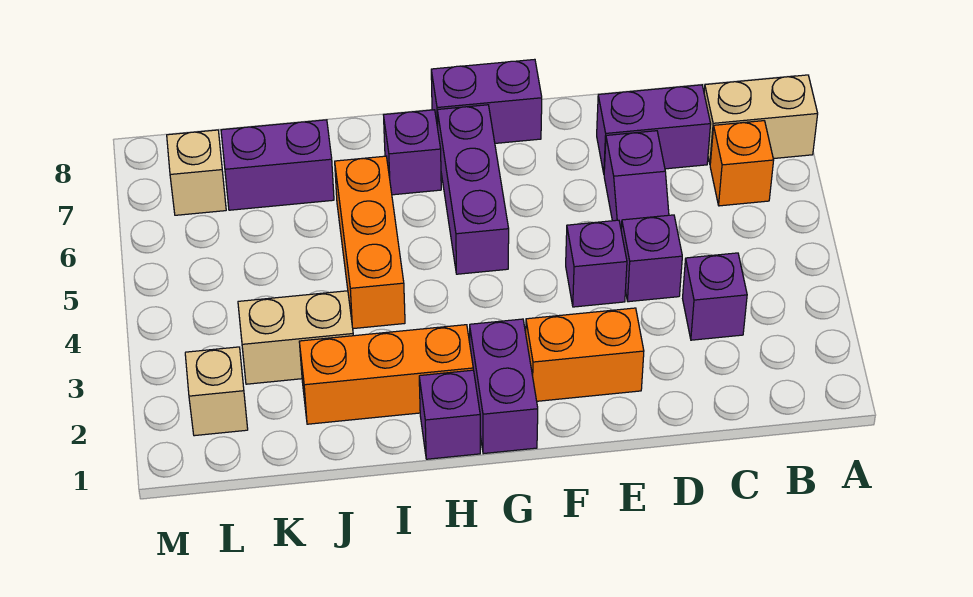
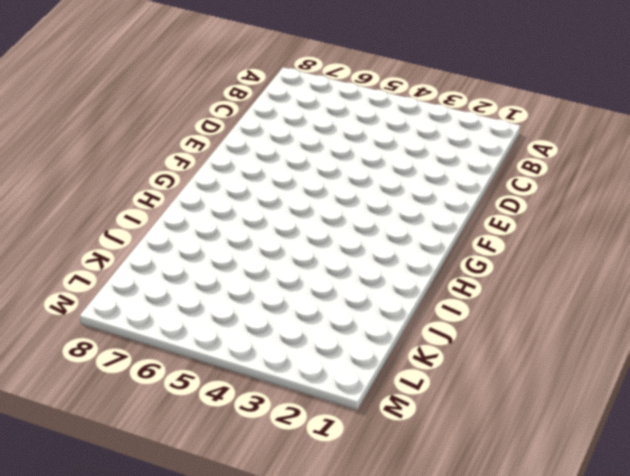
none -> tan brick A7:B7 level 1
none -> orange brick B6 level 1
none -> purple brick C3 level 1

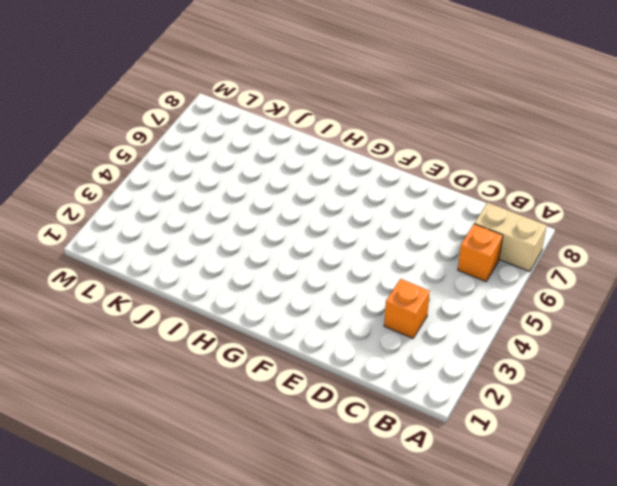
orange brick C3 level 1 -> purple brick C3 level 1
none -> purple brick C7:D7 level 1
none -> purple brick D4 level 1
none -> purple slope D5:D6 level 1 top 6

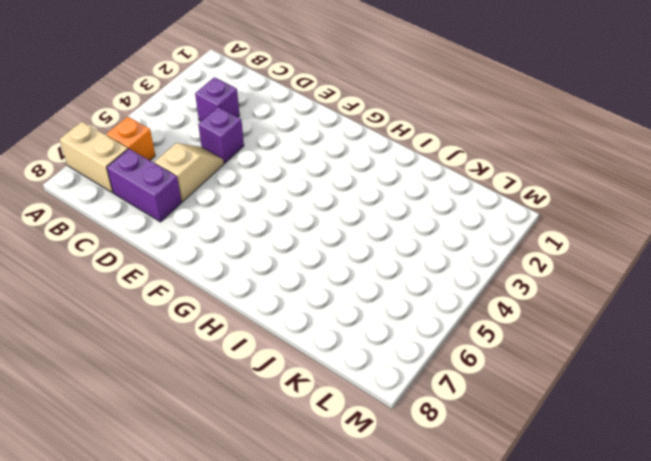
tan slope D5:D6 level 1 top 6 -> purple slope D5:D6 level 1 top 6
none -> orange brick E2:F2 level 1
none -> purple brick E4 level 1
none -> purple brick F8:G8 level 1

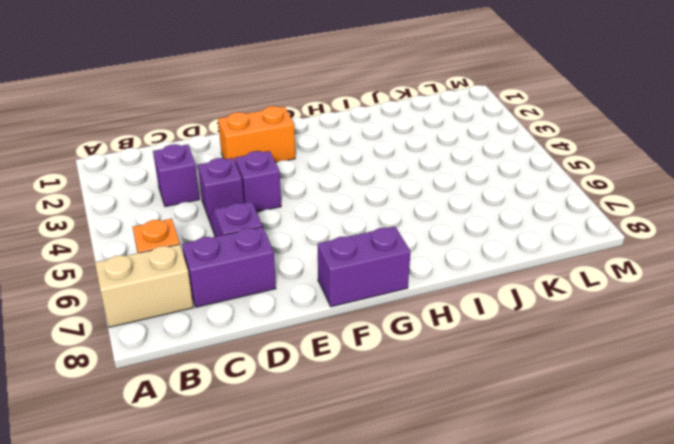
none -> purple brick G1:G2 level 1
none -> purple brick G5:G7 level 1
none -> purple brick H1 level 1

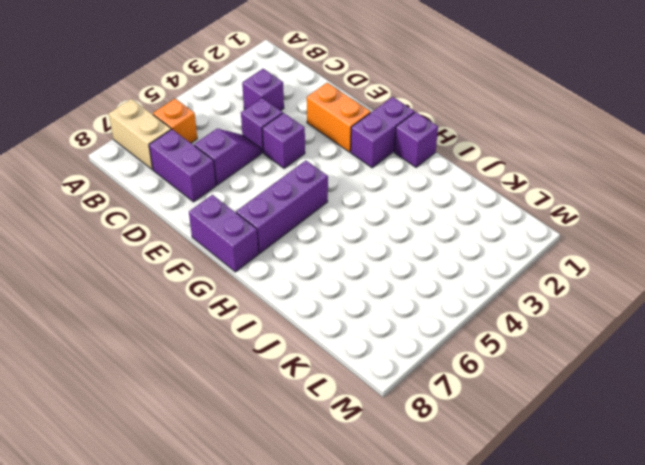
none -> orange brick H2:J2 level 1
none -> purple brick H7 level 1
none -> orange brick I4:I6 level 1

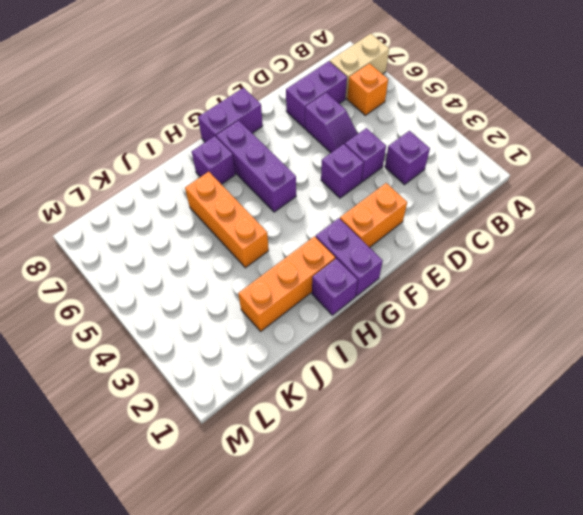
none -> tan brick J3:K3 level 1
none -> purple brick J7:K7 level 1
none -> tan brick L2 level 1

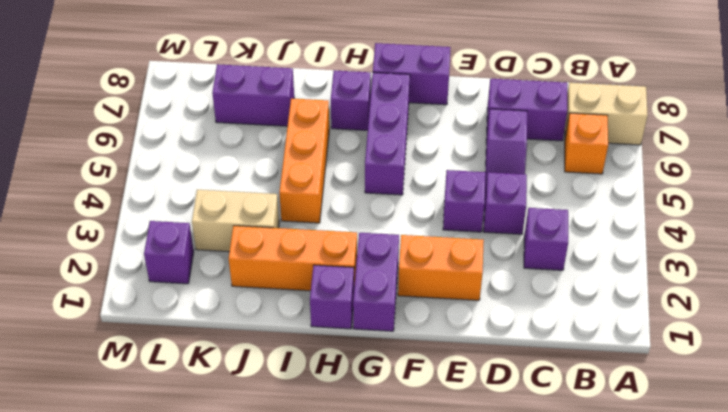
purple brick L2 level 1 -> tan brick L2 level 1
none -> tan brick L7 level 1

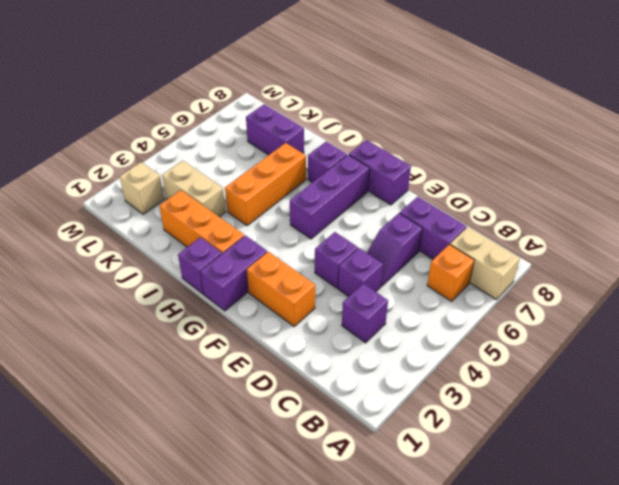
none -> tan brick L7 level 1

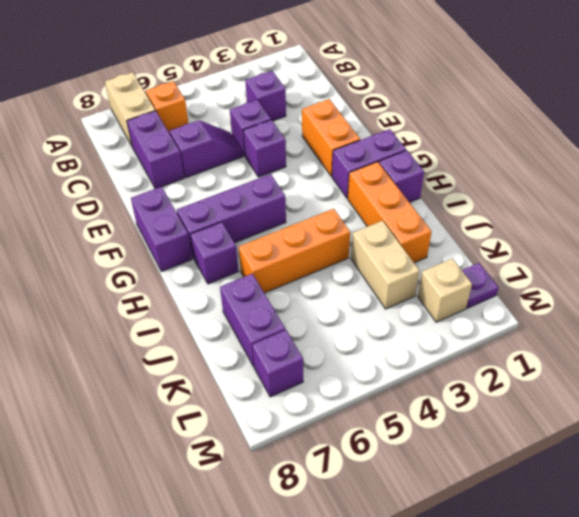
purple plate L1 level 1 -> none
purple brick L7 level 1 -> tan brick L7 level 1

